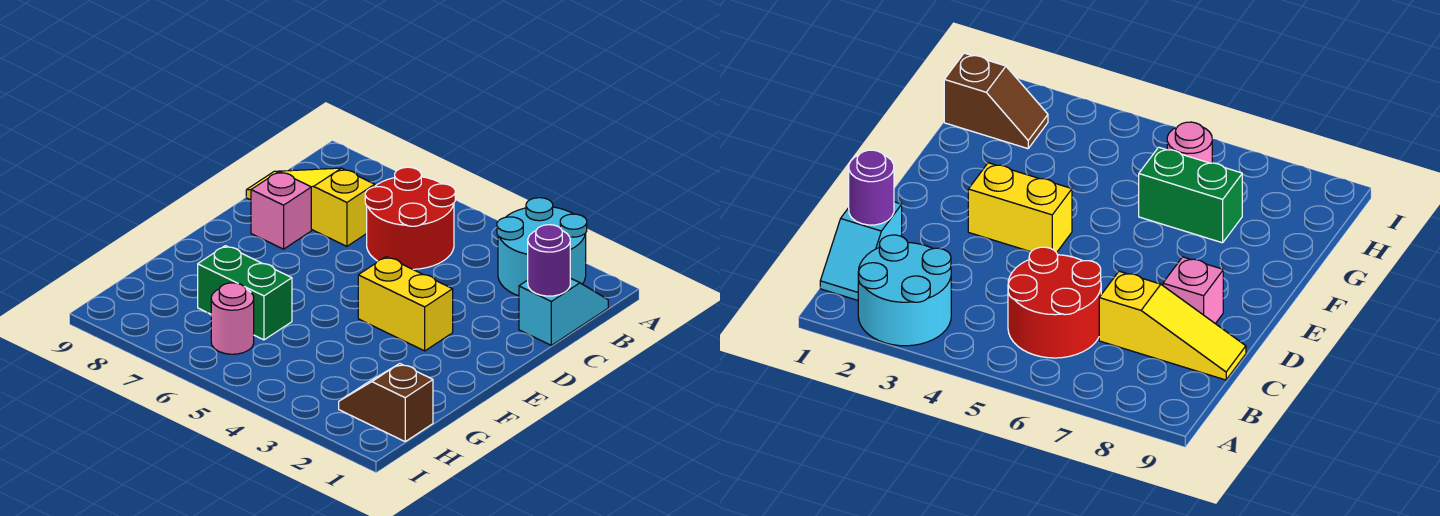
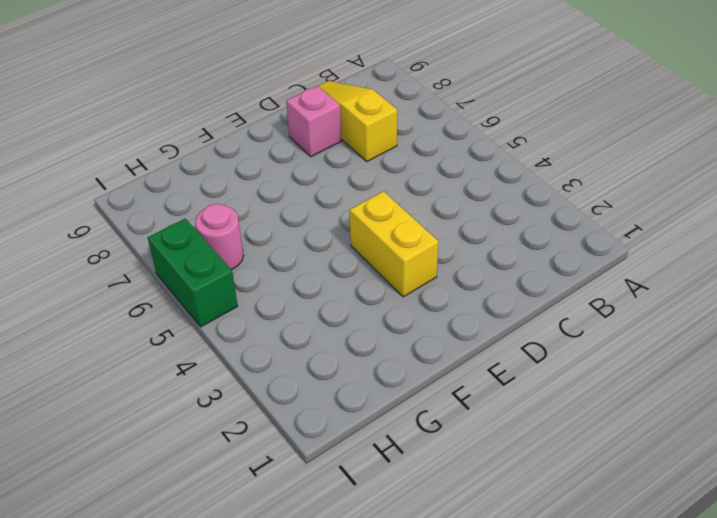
green brick I5:I6 level 1 -> green brick G6:G7 level 1
none -> cyan round brick A2:B3 level 1
none -> cyan slope B1:C1 level 1 top C

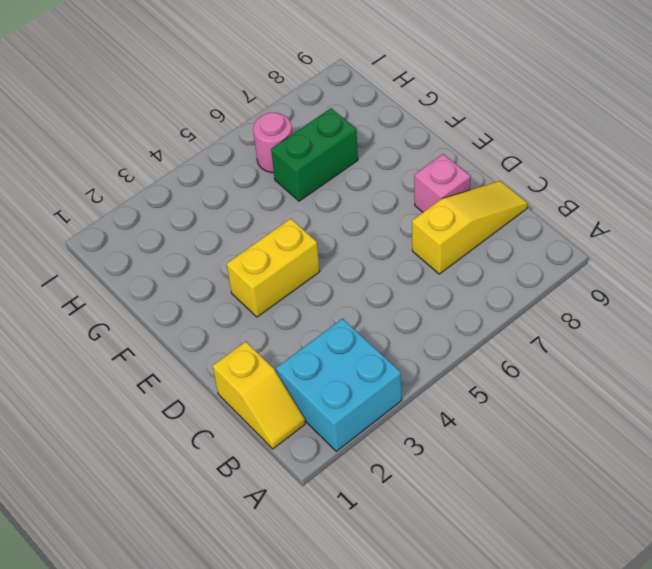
cyan brick A2:B3 level 1 -> cyan round brick A2:B3 level 1
yellow slope B1:C1 level 1 top C -> cyan slope B1:C1 level 1 top C
none -> red round brick B5:C6 level 1
none -> brown slope H1:H2 level 1 top 1

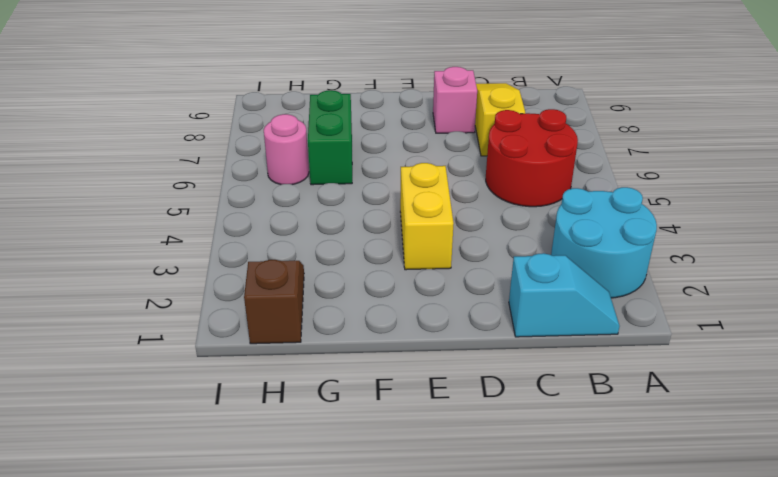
none -> purple round brick C1 level 2

